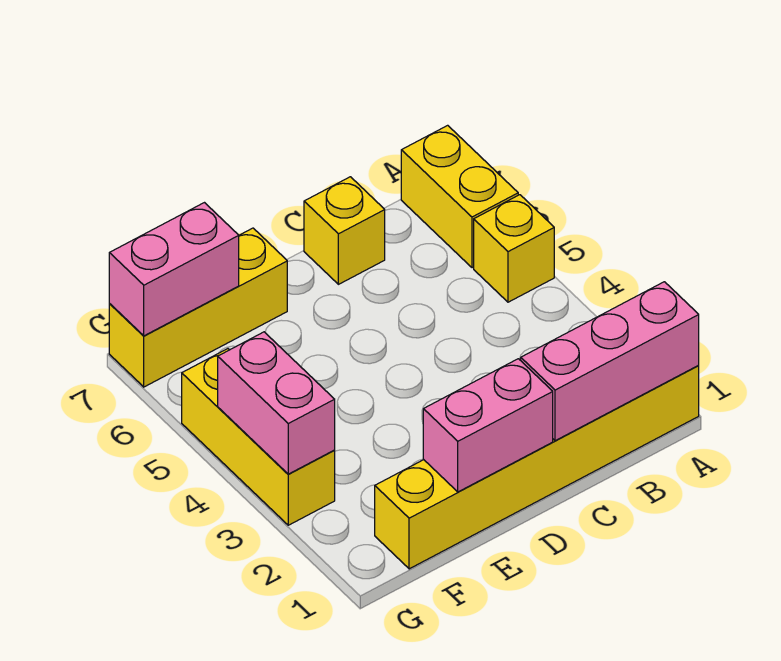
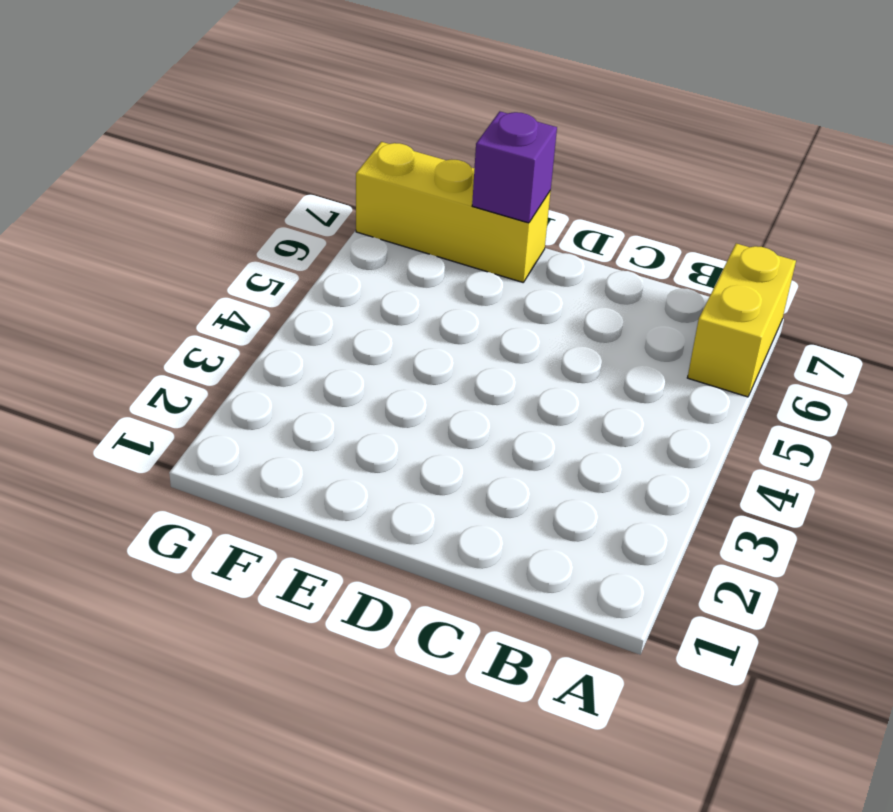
purple brick E7 level 2 -> none
none -> yellow brick A1:F1 level 1
none -> yellow brick A5 level 1

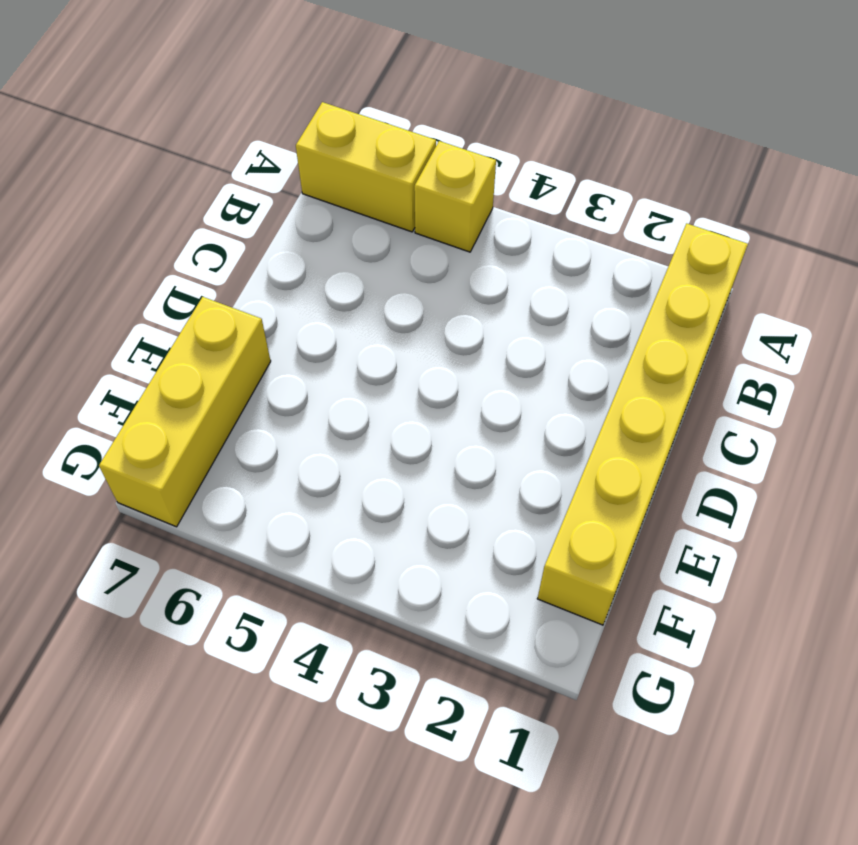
none -> yellow brick C7 level 1
none -> yellow brick G3:G5 level 1

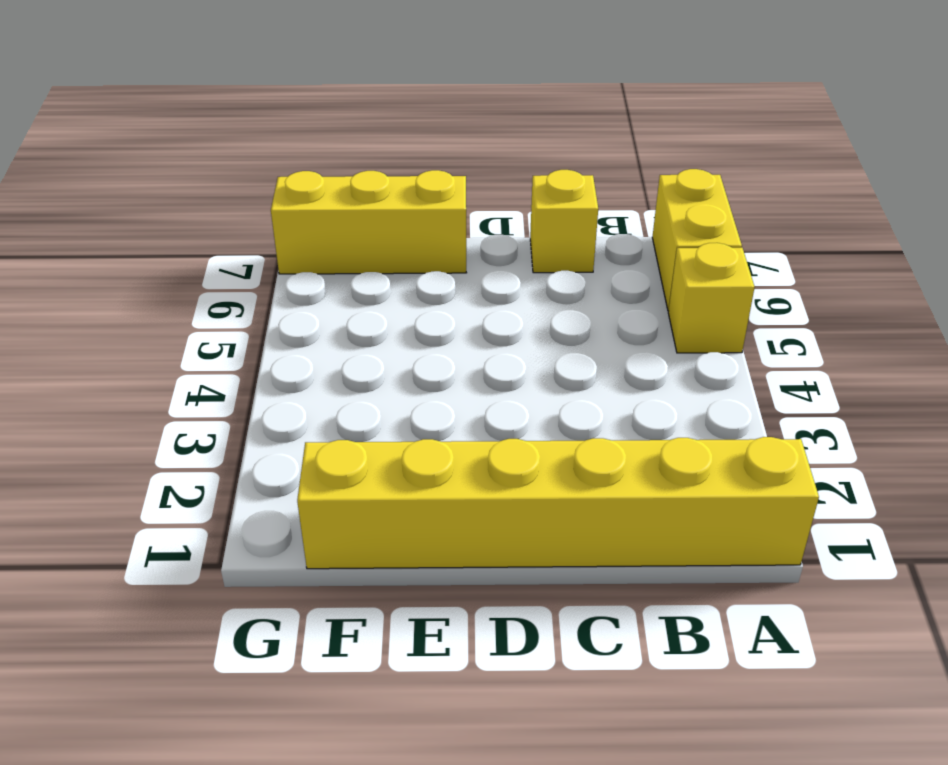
none -> yellow brick G3:G5 level 1
none -> pink brick A1:C1 level 2

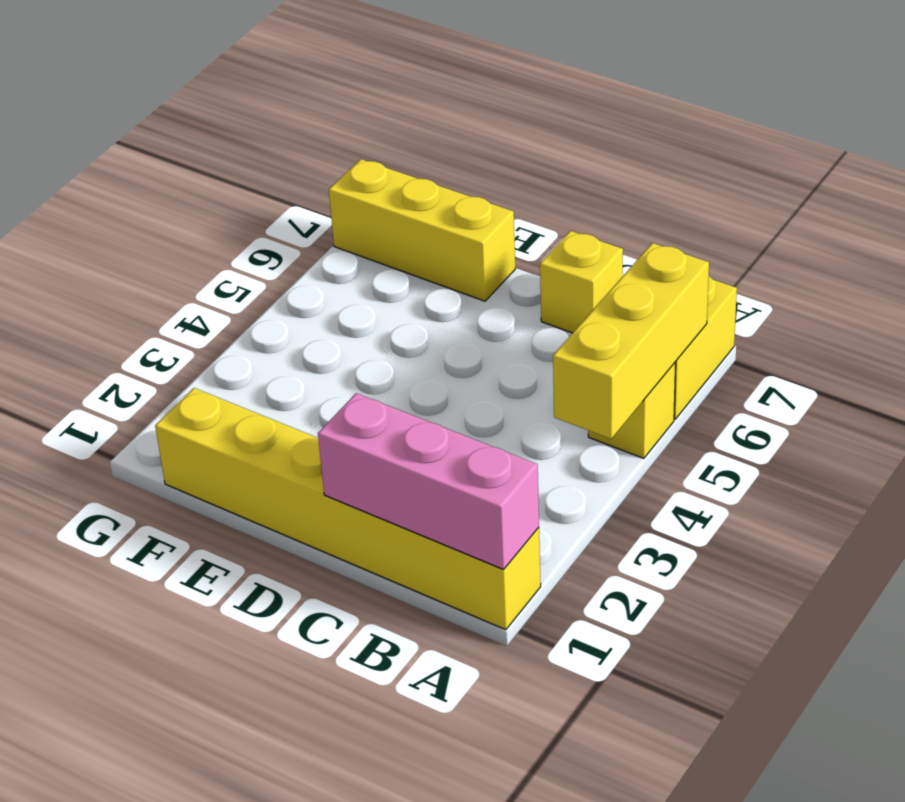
yellow brick A4:A6 level 2 -> yellow brick G3:G5 level 1
none -> pink brick D1:E1 level 2
none -> pink brick F7:G7 level 2

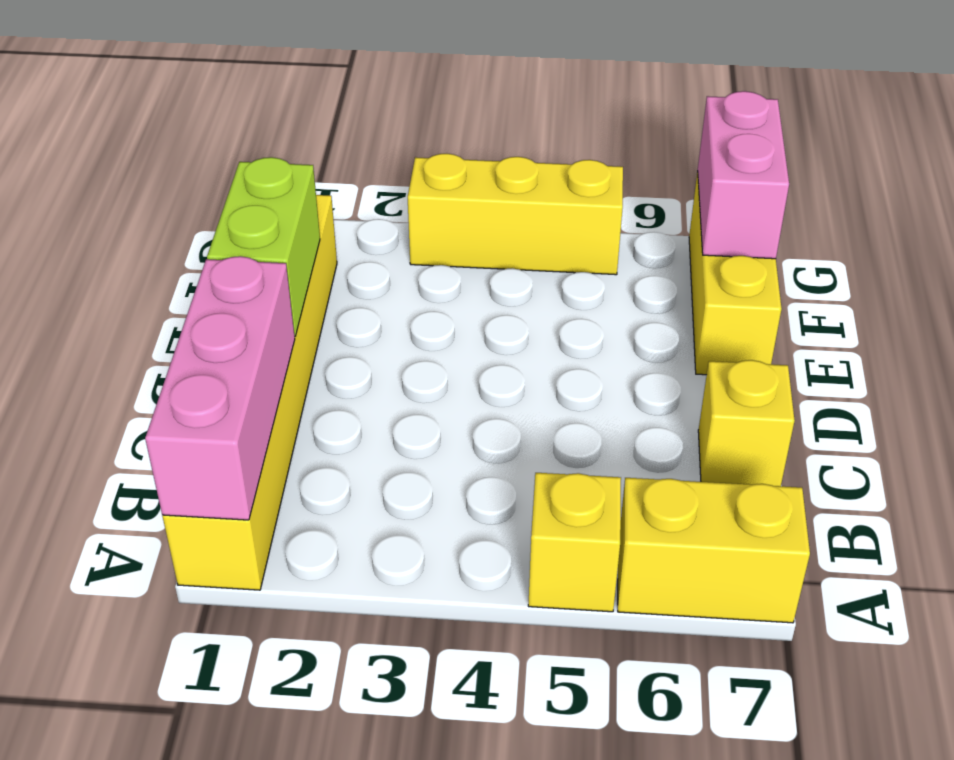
lime brick D1:E1 level 2 -> pink brick D1:E1 level 2
none -> pink brick G3:G4 level 2

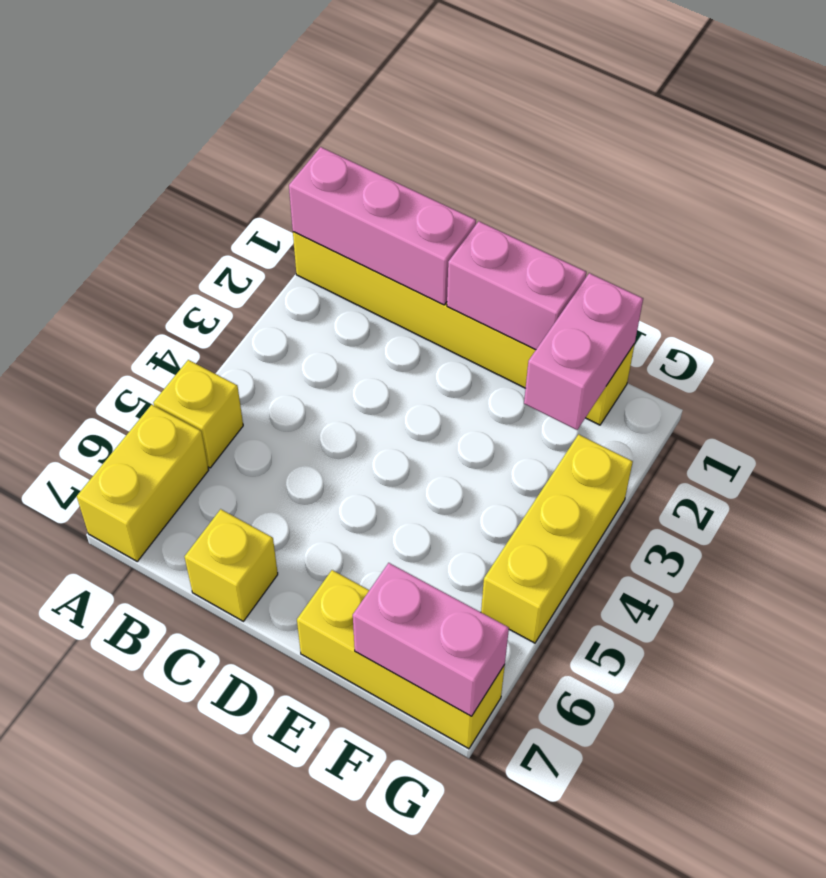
pink brick F1:F2 level 2 -> pink brick G3:G4 level 2

